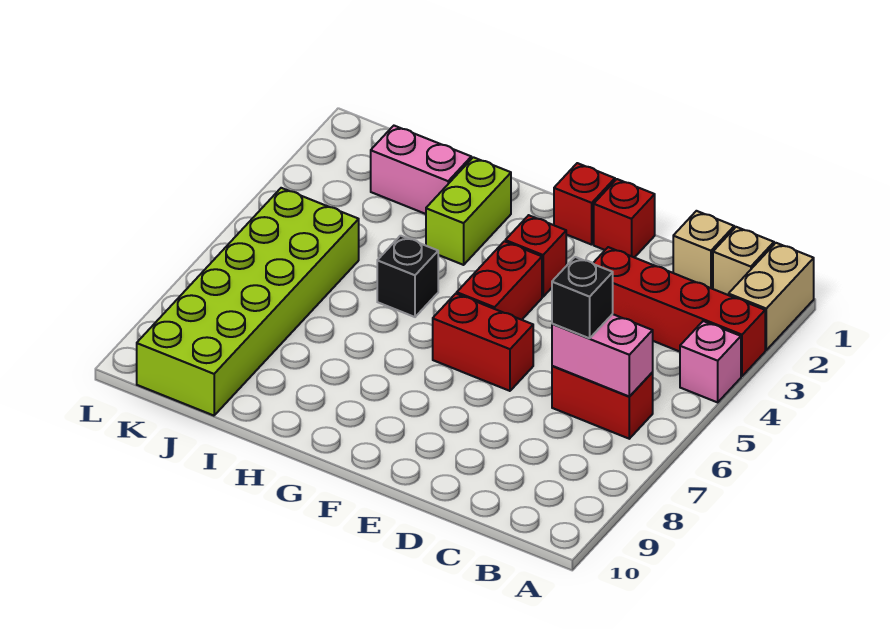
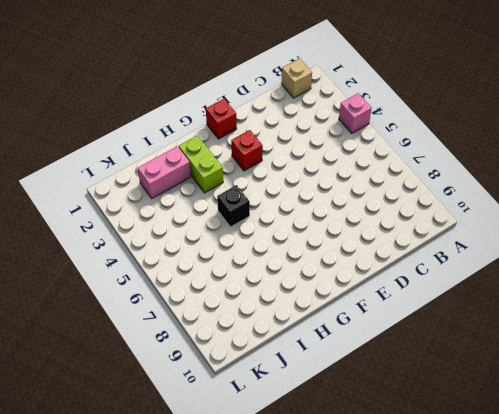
none -> tan brick A1:A2 level 1
none -> red brick A3:D3 level 1
none -> red brick B6:C6 level 1

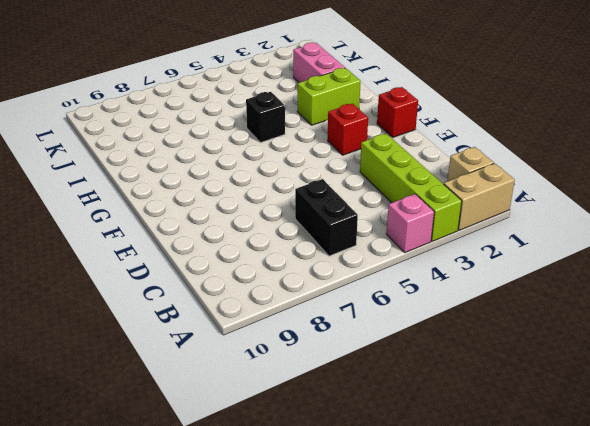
lime brick A3:D3 level 1 -> red brick A3:D3 level 1
black brick B6:C6 level 1 -> red brick B6:C6 level 1
none -> tan brick C1 level 1
none -> red brick E1 level 1
none -> red brick E6:F6 level 1

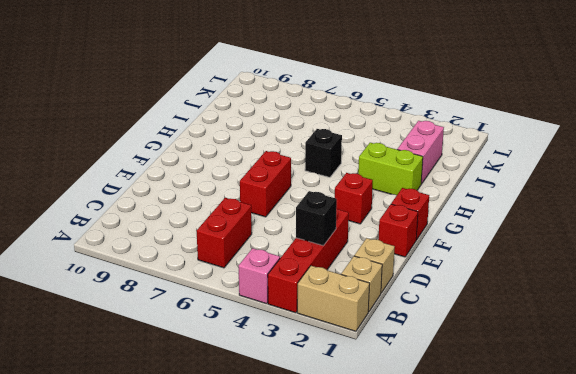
black brick C3 level 2 -> black brick C6 level 3
none -> red brick F4:F5 level 1
none -> lime brick J5:K10 level 1
none -> pink brick B6:C6 level 2

